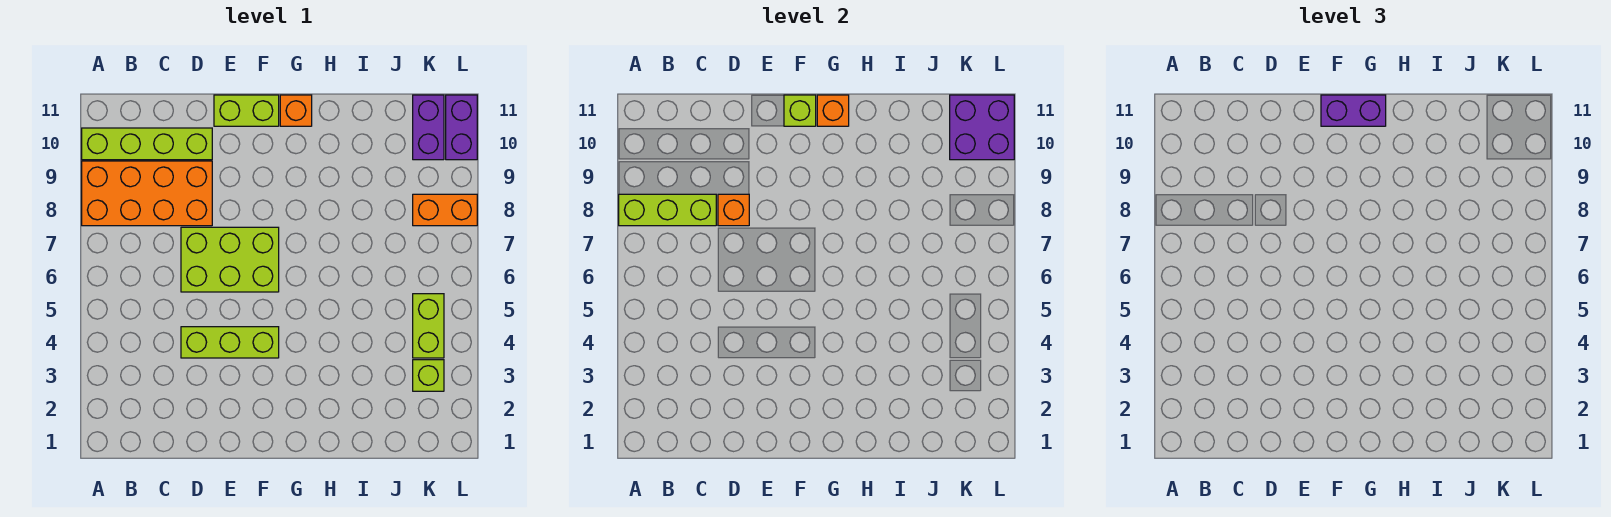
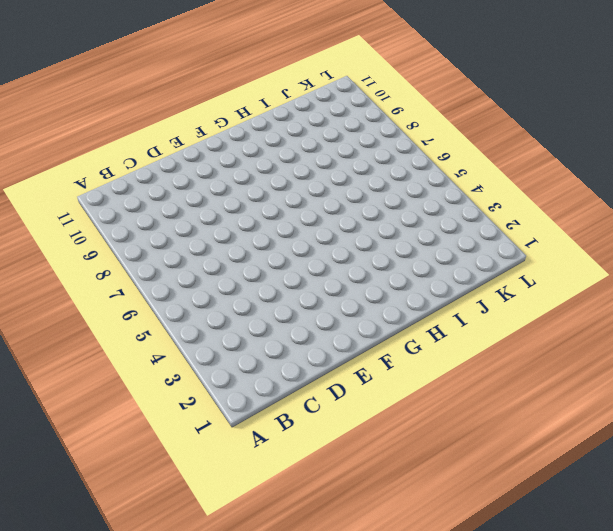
none -> orange brick A8:D9 level 1
none -> lime brick A10:D10 level 1
none -> lime brick D4:F4 level 1

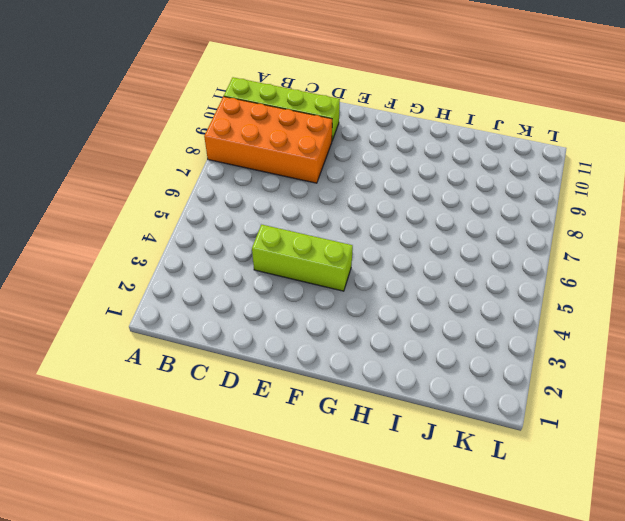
none -> lime brick D6:F7 level 1
none -> lime brick E11:F11 level 1
none -> orange brick G11 level 1

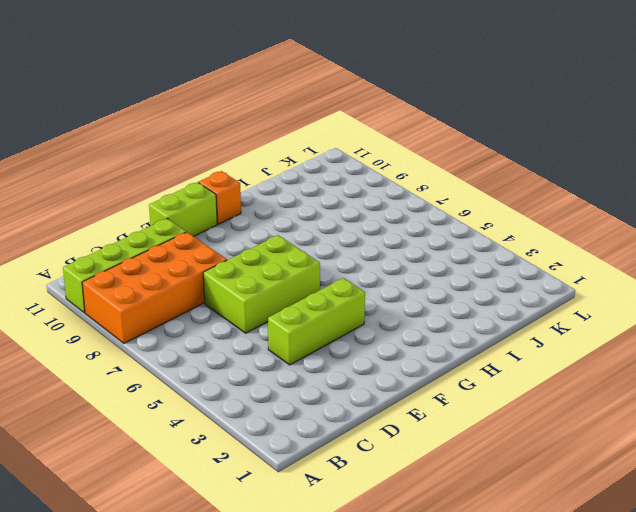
none -> lime brick K3 level 1
none -> lime brick K4:K5 level 1
none -> orange brick K8:L8 level 1

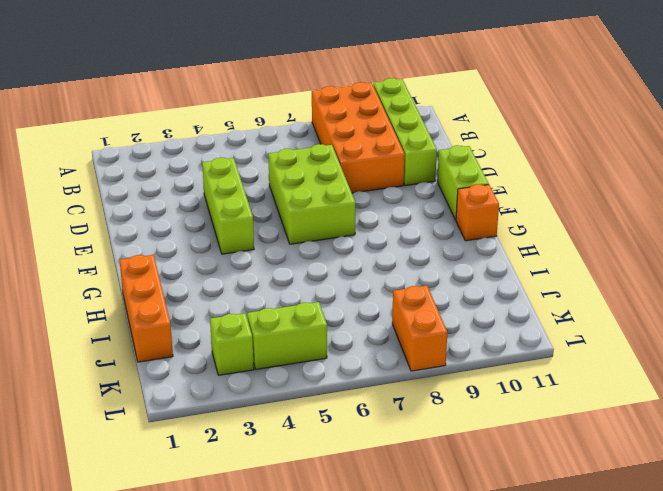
orange brick H1:J1 level 1 -> none
none -> purple brick K10:K11 level 1
none -> purple brick L10:L11 level 1
none -> lime brick A8:C8 level 2

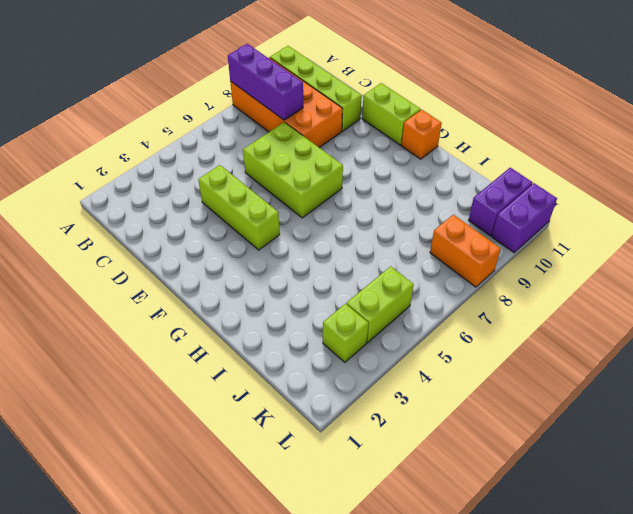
purple brick A8:C8 level 2 -> lime brick A8:C8 level 2
none -> orange brick D8 level 2
none -> lime brick F11 level 2
none -> orange brick G11 level 2

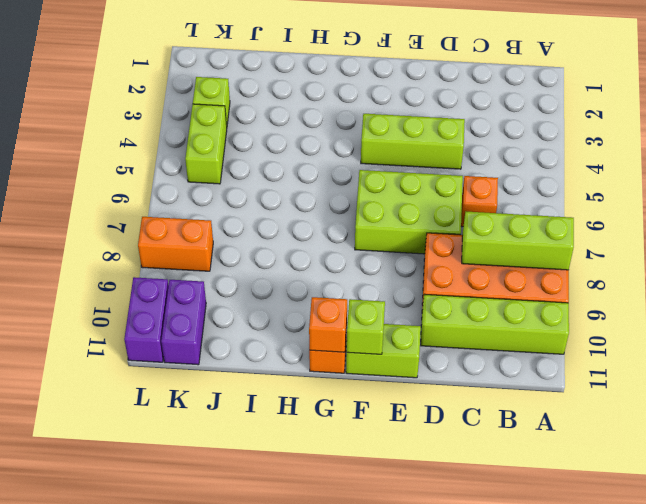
orange brick C6 level 1 -> orange brick D8 level 2
none -> purple brick K10:L11 level 2
none -> purple brick F11:G11 level 3

